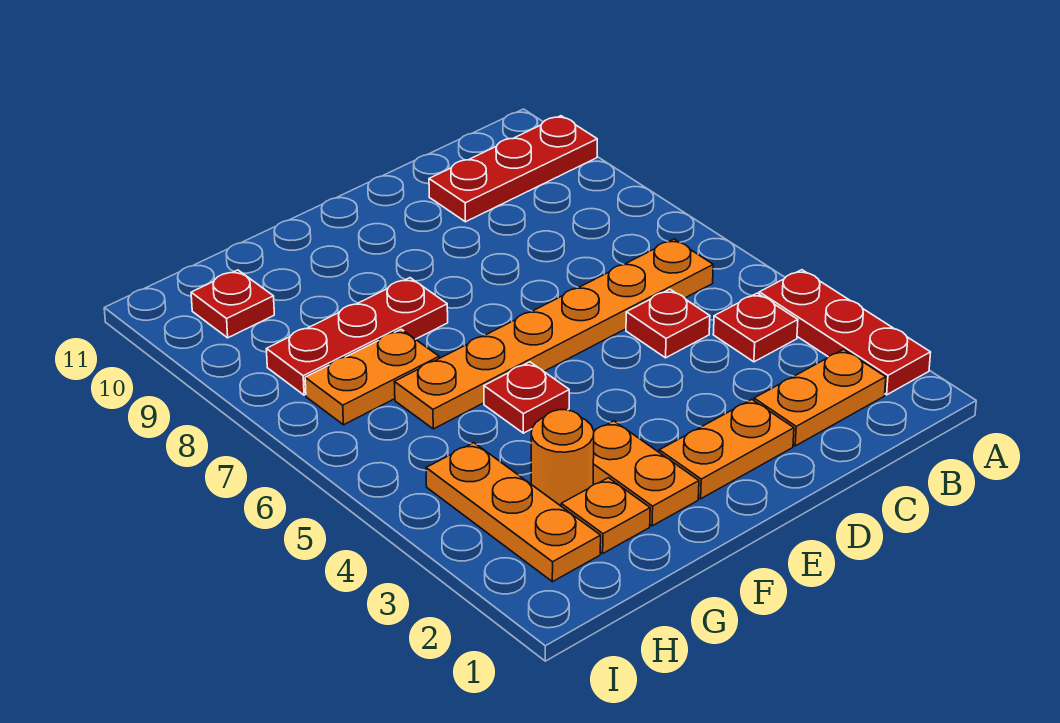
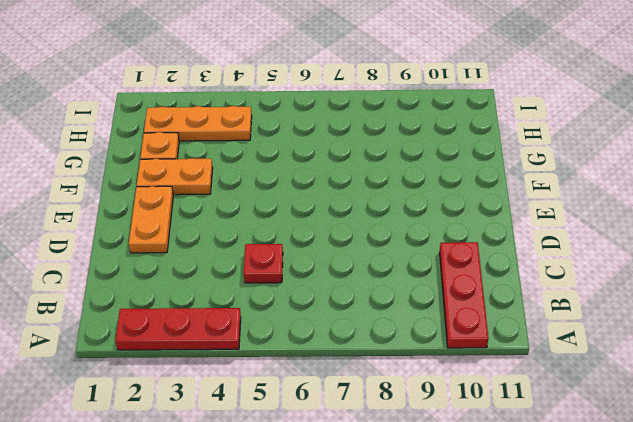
none -> orange plate B2:C2 level 1
none -> red plate B4 level 1
none -> orange plate B6:G6 level 1

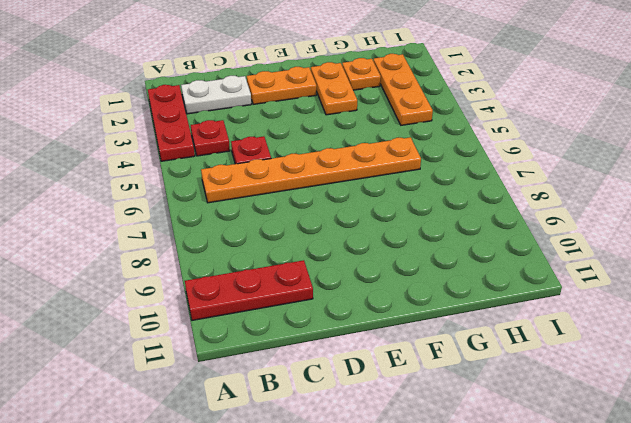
white plate B2:C2 level 1 -> orange plate B2:C2 level 1
none -> red plate F5 level 1
none -> red plate F8:H8 level 1
none -> orange round brick G3 level 1

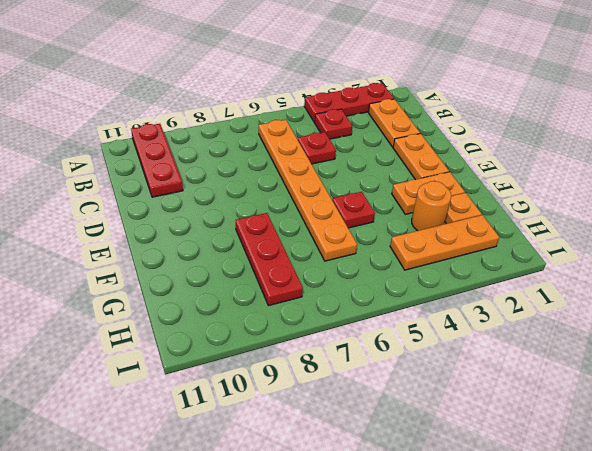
none -> orange plate G7:H7 level 1
none -> red plate H10 level 1

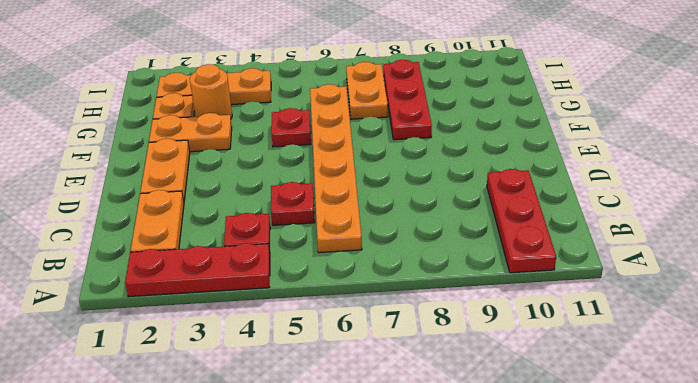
none -> red plate H10 level 1

